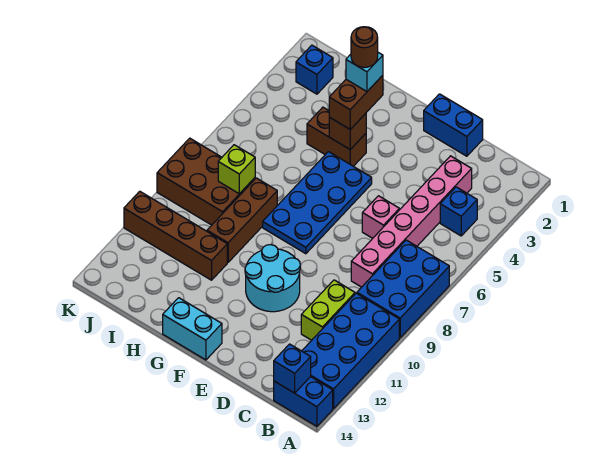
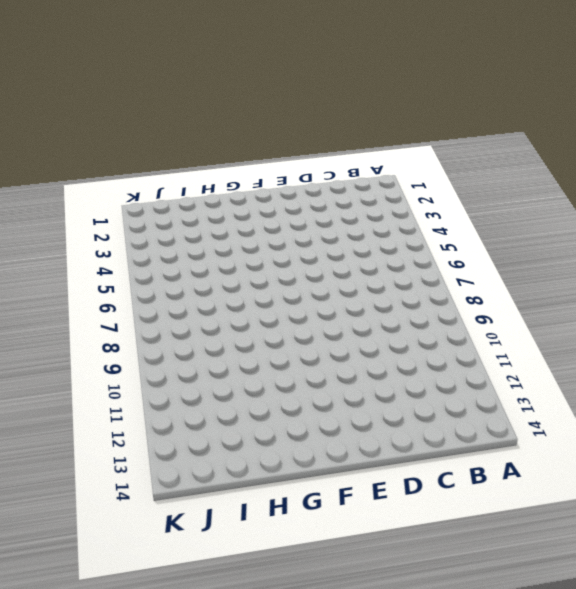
none -> blue brick A7:B9 level 1
none -> blue brick A10:B13 level 1
none -> blue brick A14:B14 level 1

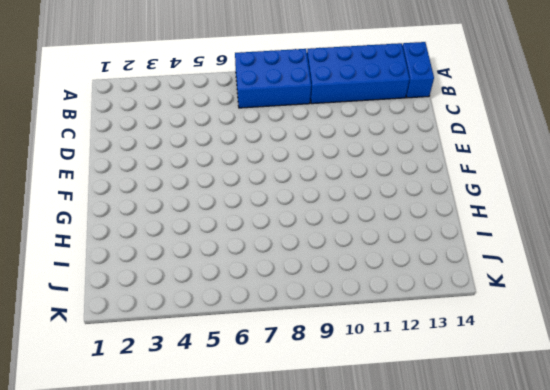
none -> blue brick B4 level 1
none -> pink brick C3:C8 level 1
none -> lime brick C10:C11 level 1

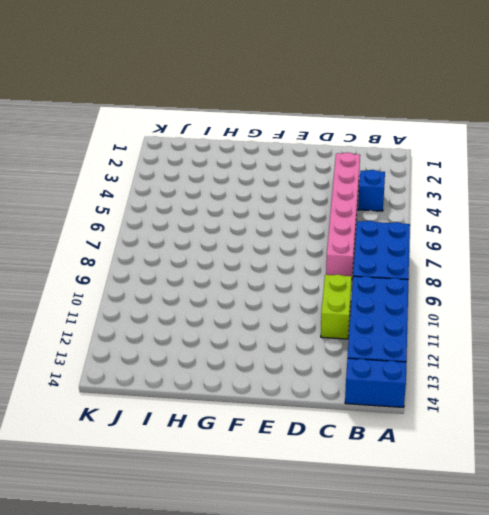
none -> blue brick D1:E1 level 1
none -> pink brick D6 level 1
none -> cyan round brick E10:F11 level 1

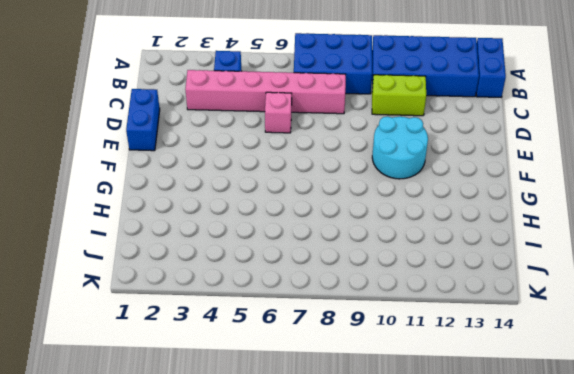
none -> blue plate F5:G8 level 1
none -> cyan brick F14:G14 level 1
none -> brown brick G4:H4 level 1

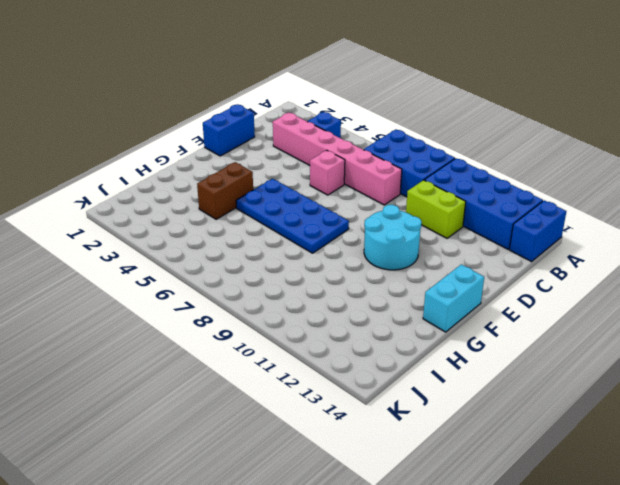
none -> brown brick H8:H10 level 1
none -> brown brick H11:K11 level 1
none -> brown brick I8:K9 level 1

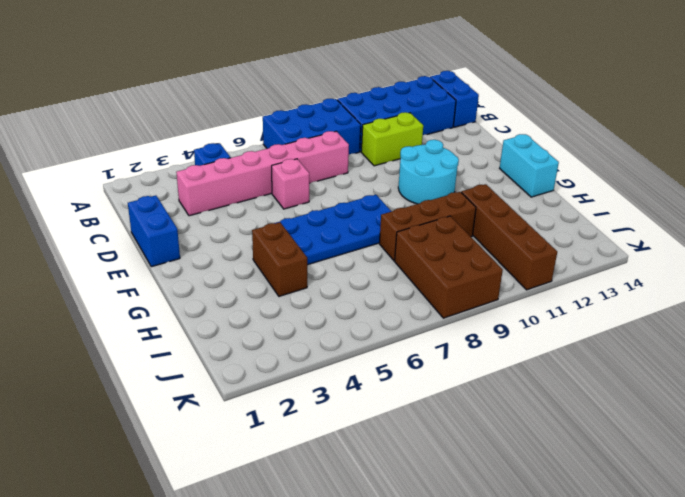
none -> blue brick J2 level 1
none -> blue brick B14 level 2
none -> brown brick G4 level 2

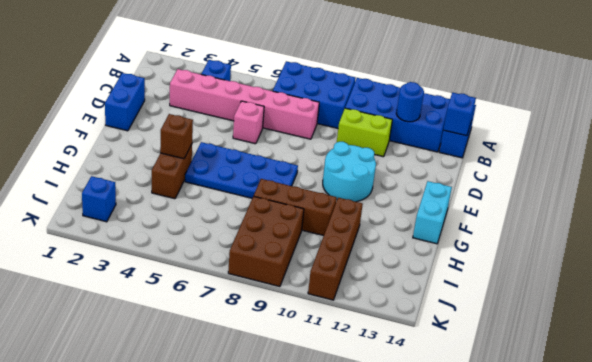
blue round brick B12 level 2 -> none
none -> lime brick I8 level 2
none -> brown brick G3:G4 level 3
none -> cyan brick G3 level 4

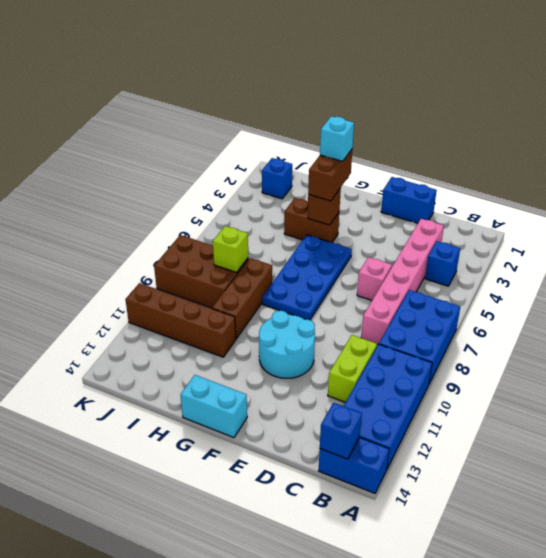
none -> brown round brick G3 level 5

